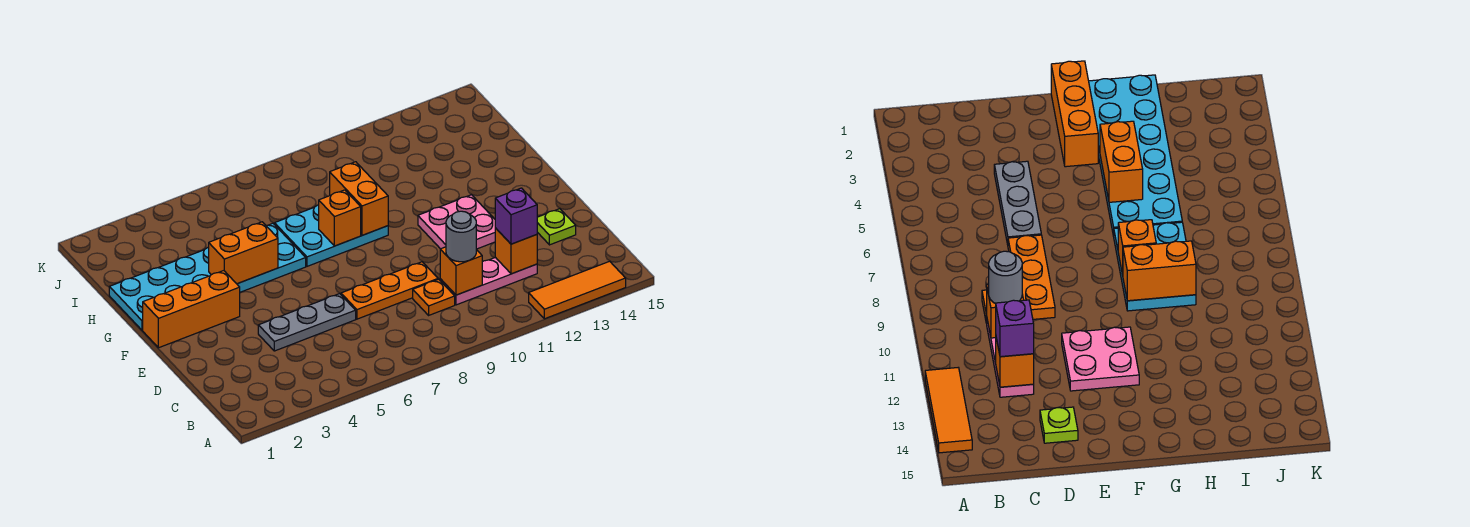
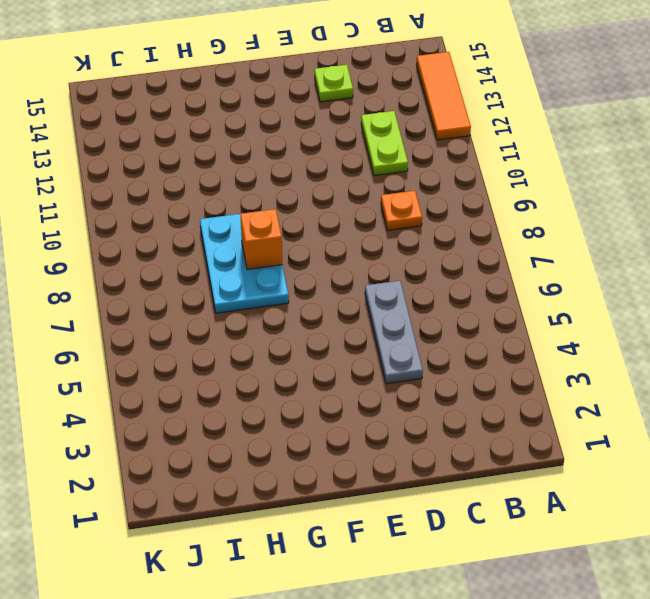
lime plate C11:C12 level 1 -> pink plate C10:C12 level 1
none -> orange plate D7:D9 level 1
none -> pink plate E11:F12 level 1
none -> orange brick F1:F3 level 1

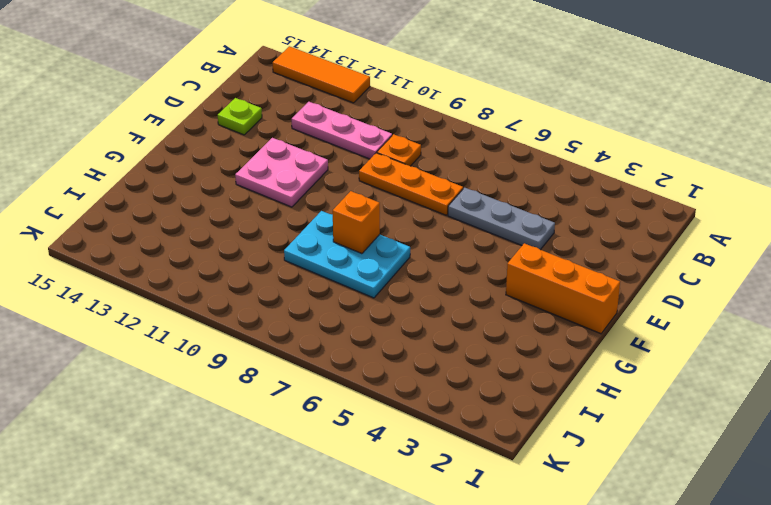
none -> cyan plate G1:H6 level 1
none -> orange brick C10 level 2
none -> orange brick C12 level 2

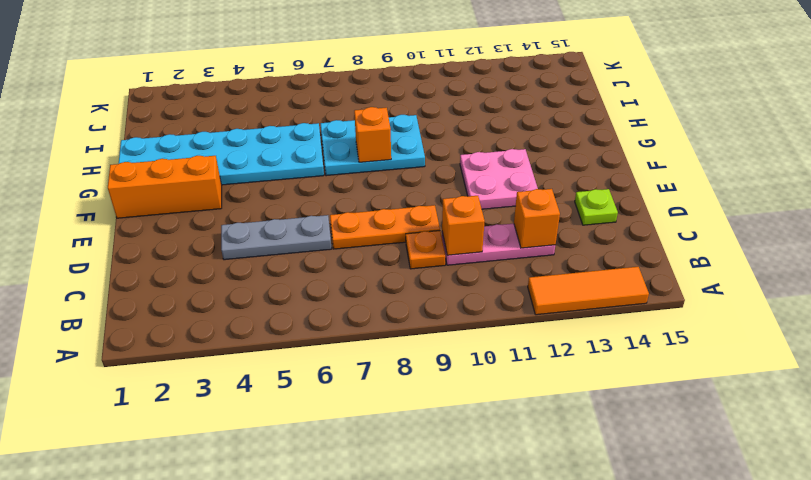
none -> orange brick G4:G5 level 2
none -> orange brick G9:H9 level 2
none -> grey round brick C10 level 3

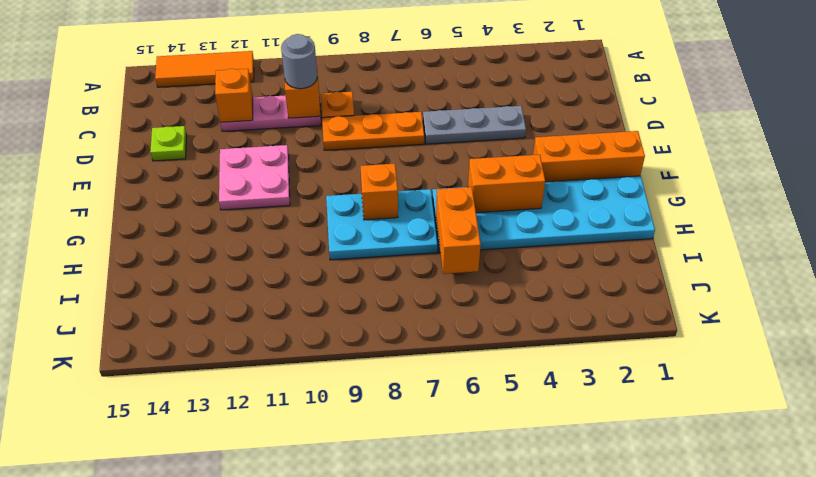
orange brick H6:I6 level 2 -> orange brick G9:H9 level 2
none -> purple brick C12 level 3

